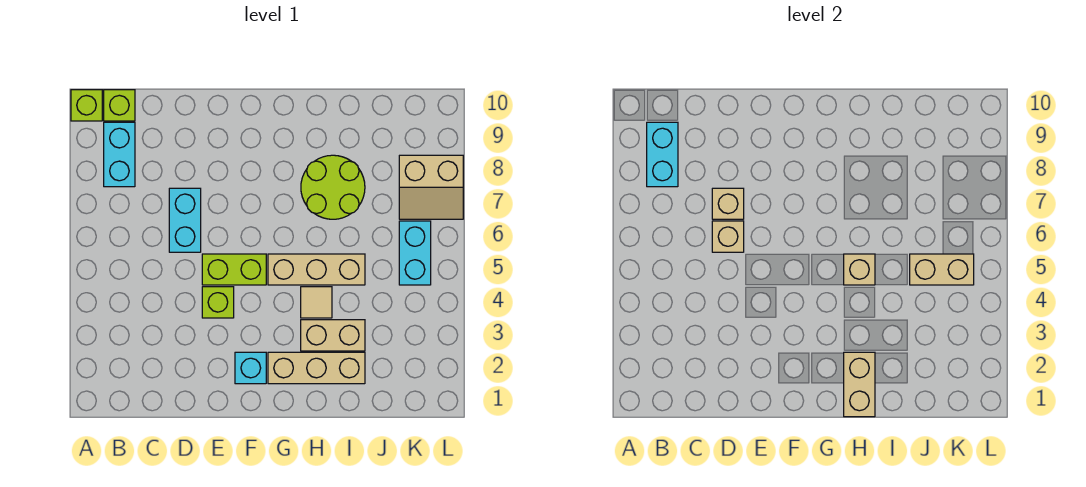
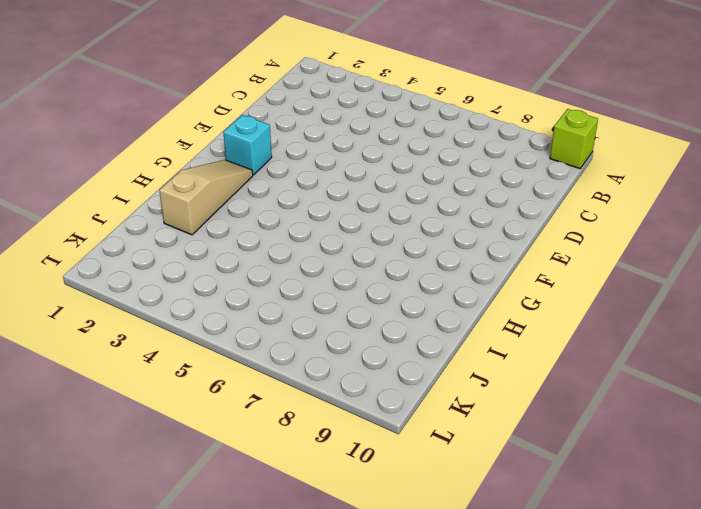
tan slope G2:I2 level 1 top I -> tan brick G2:I2 level 1
none -> cyan brick B8:B9 level 1
none -> lime brick B10 level 1
none -> cyan brick D6:D7 level 1

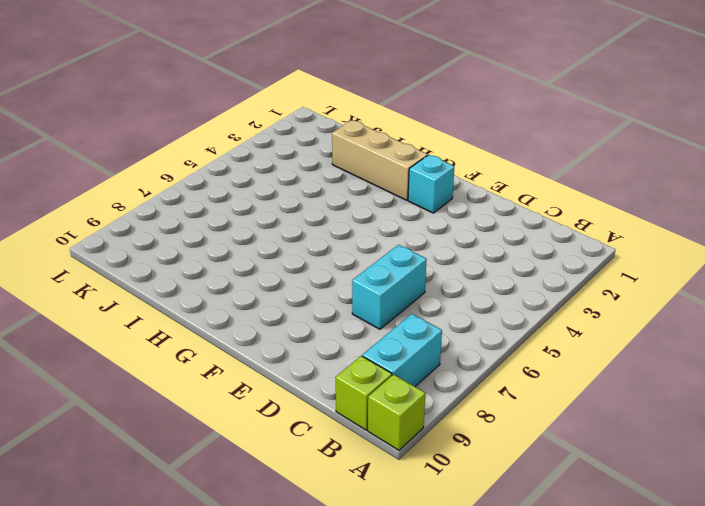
none -> lime brick E4 level 1
none -> lime brick E5:F5 level 1
none -> tan brick G5:I5 level 1

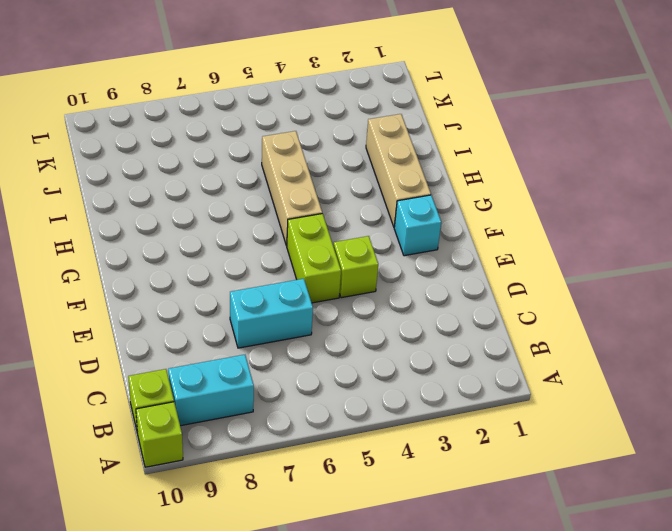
none -> tan brick H3:I3 level 1
none -> tan tile H4 level 1
none -> lime round brick H7:I8 level 1

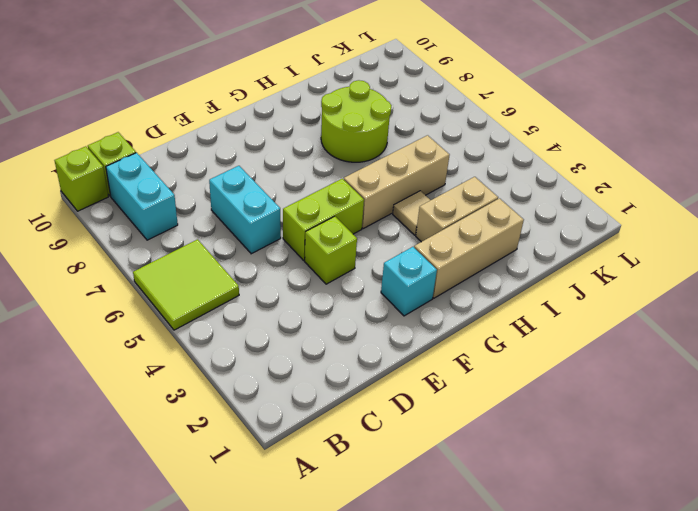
lime tile A5:B6 level 1 -> none
none -> cyan brick K5:K6 level 1
none -> tan slope K7:L8 level 1 top 8
none -> cyan brick B8:B9 level 2

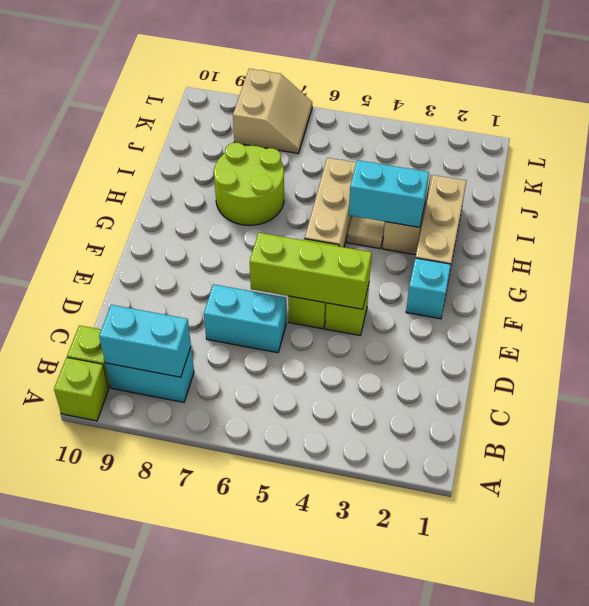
lime brick E4:E6 level 2 -> none
cyan brick H3:H4 level 2 -> cyan brick K5:K6 level 1
none -> tan brick D6 level 2
none -> tan brick D7 level 2
none -> tan brick H1:H2 level 2

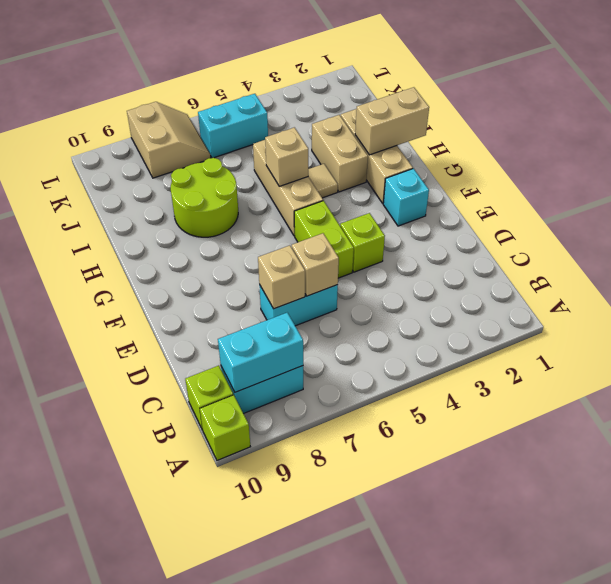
none -> tan brick J5:K5 level 2

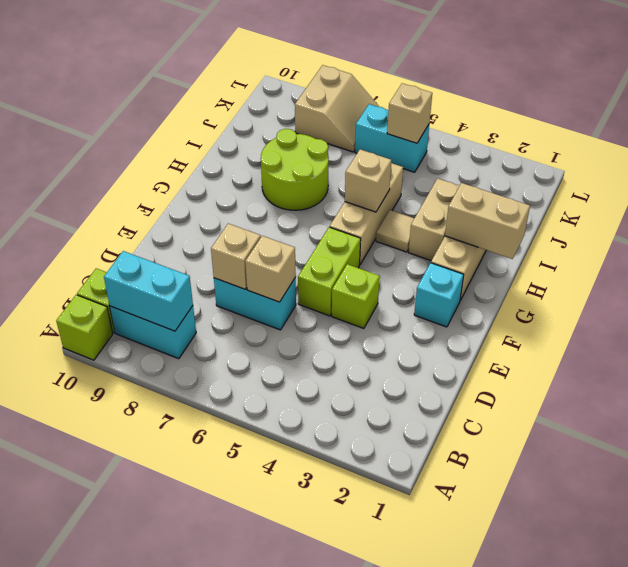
tan brick K5 level 2 -> tan brick J5:K5 level 2

